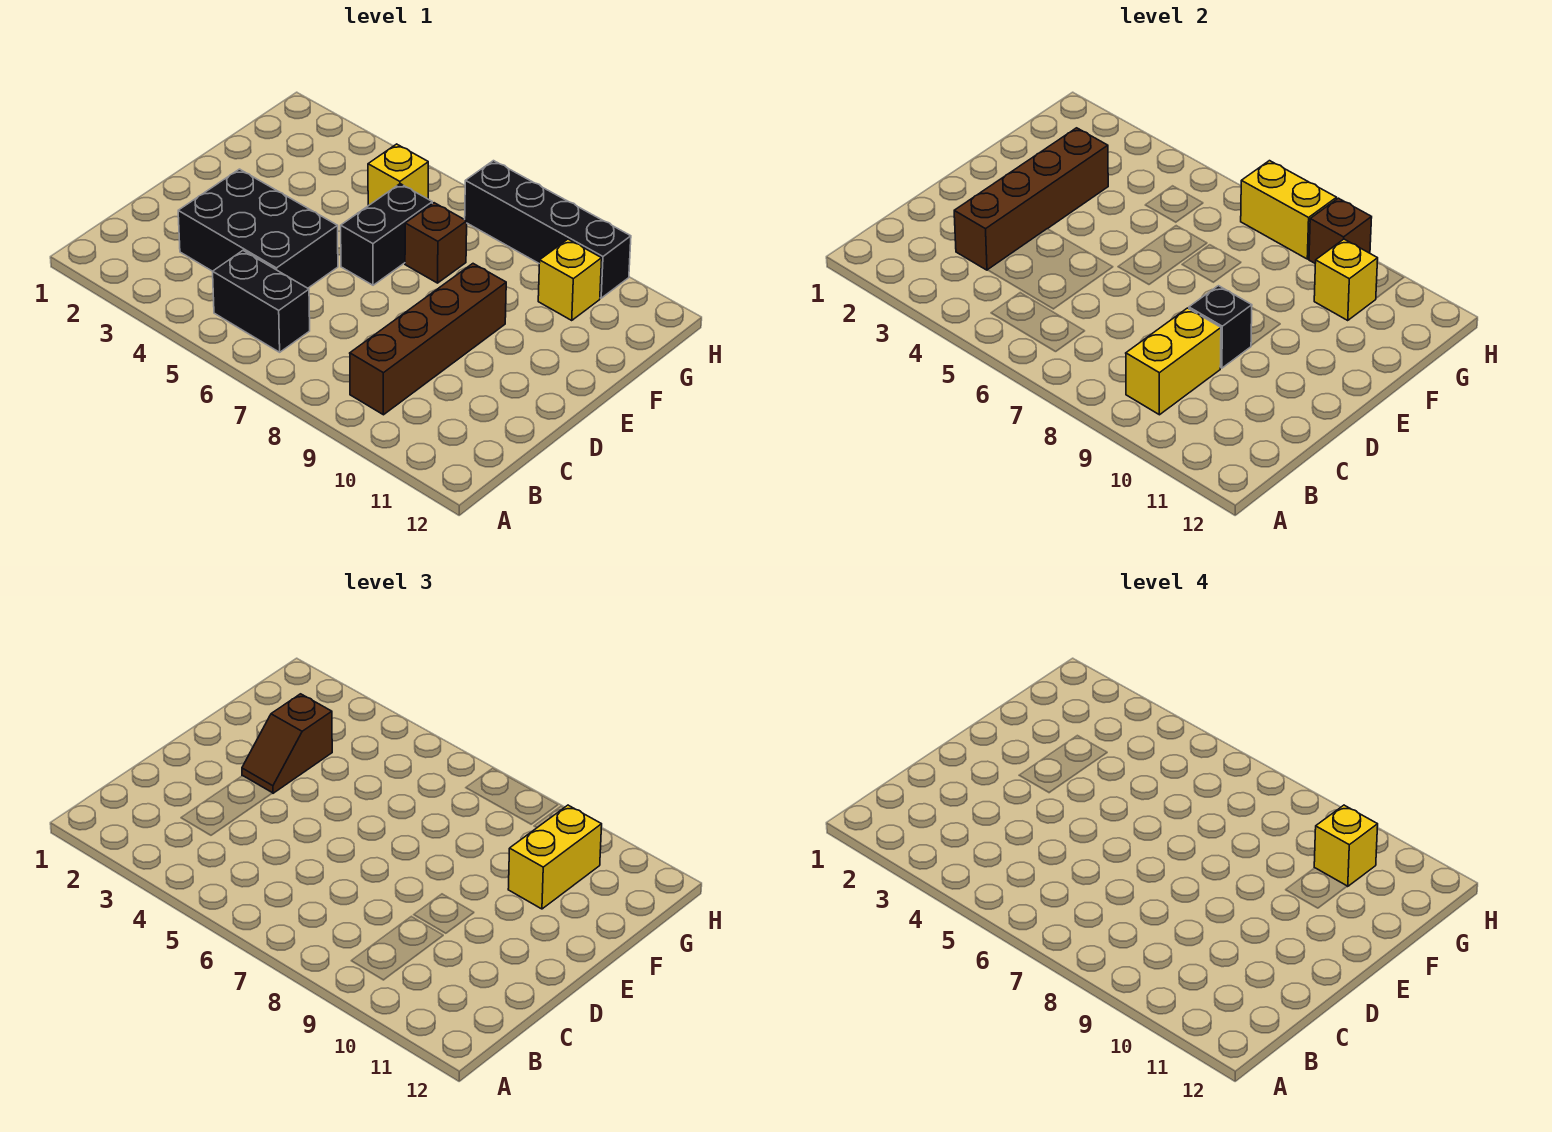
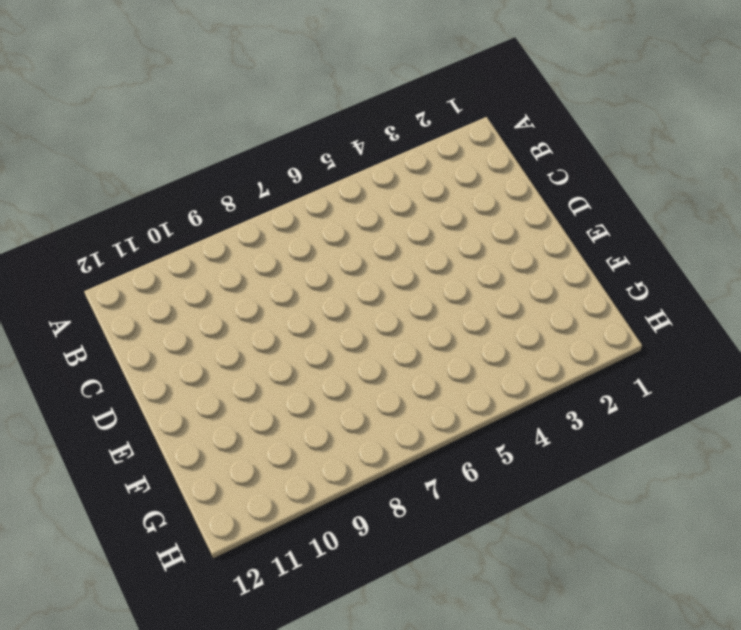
none -> black brick B5:B6 level 1
none -> brown brick B9:E9 level 1
none -> black brick C3:D5 level 1

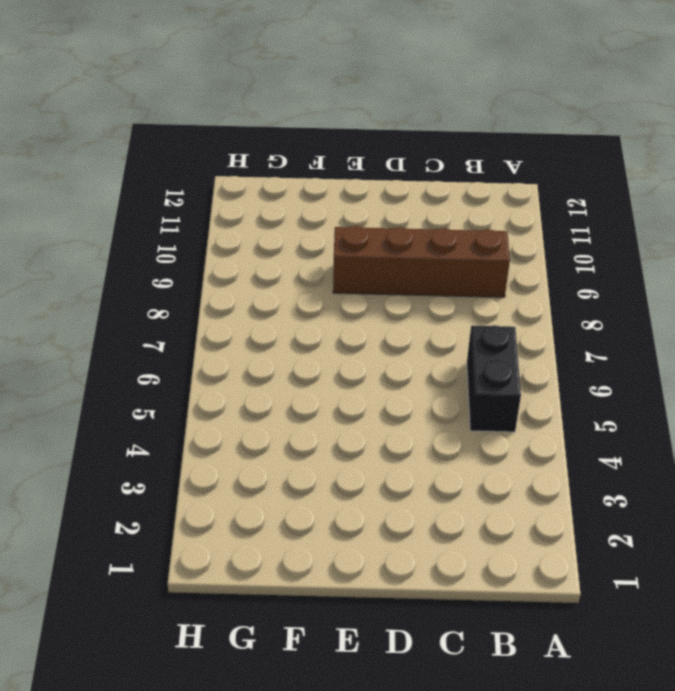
none -> black brick C3:D5 level 1
none -> black brick E6:F6 level 1
none -> brown brick F7 level 1

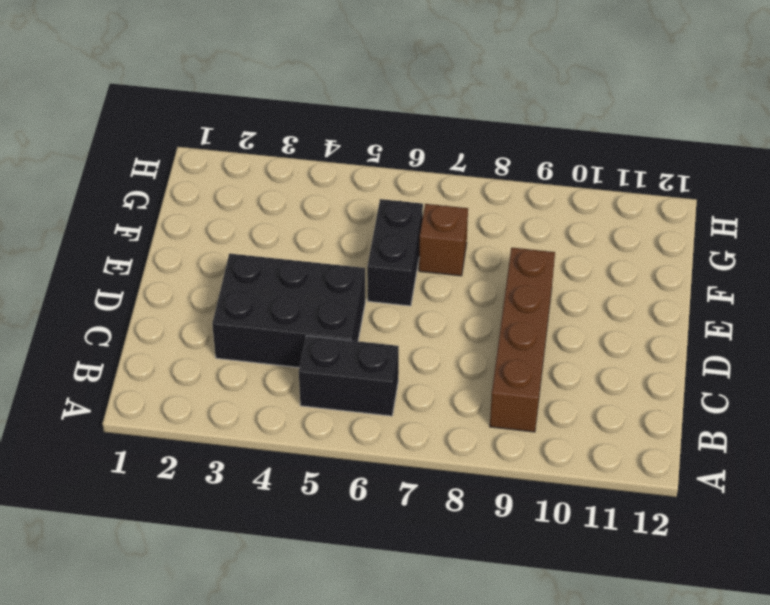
none -> yellow brick G5 level 1
none -> yellow brick G10 level 1
none -> black brick H7:H10 level 1

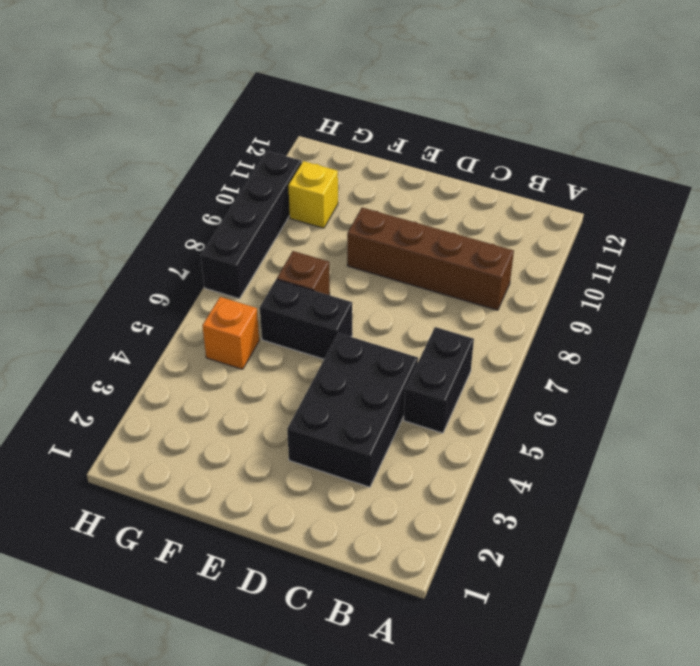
orange brick G5 level 1 -> yellow brick G5 level 1
none -> yellow brick B9:C9 level 2
none -> brown brick C3:F3 level 2
none -> black brick D9 level 2

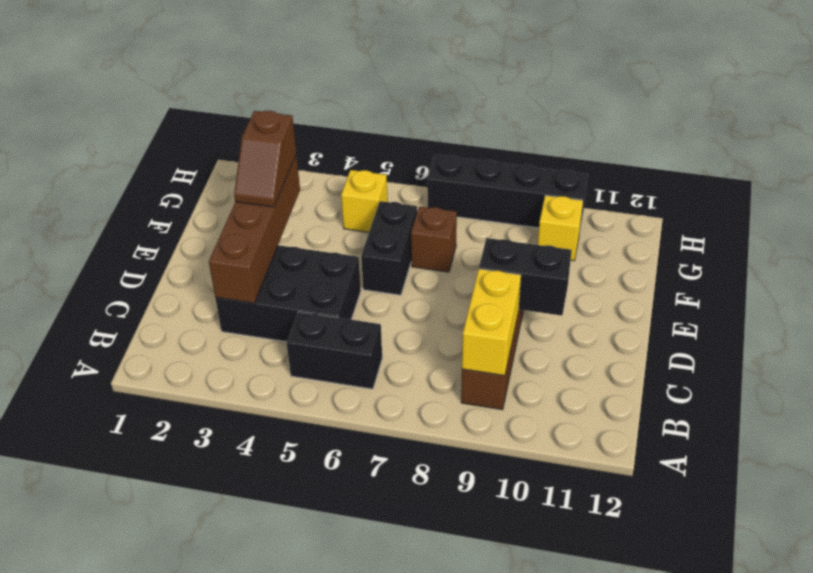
black brick D9:D10 level 2 -> black brick D9 level 2
none -> yellow brick G10 level 2
none -> yellow brick H7:H8 level 2
none -> brown brick H9 level 2

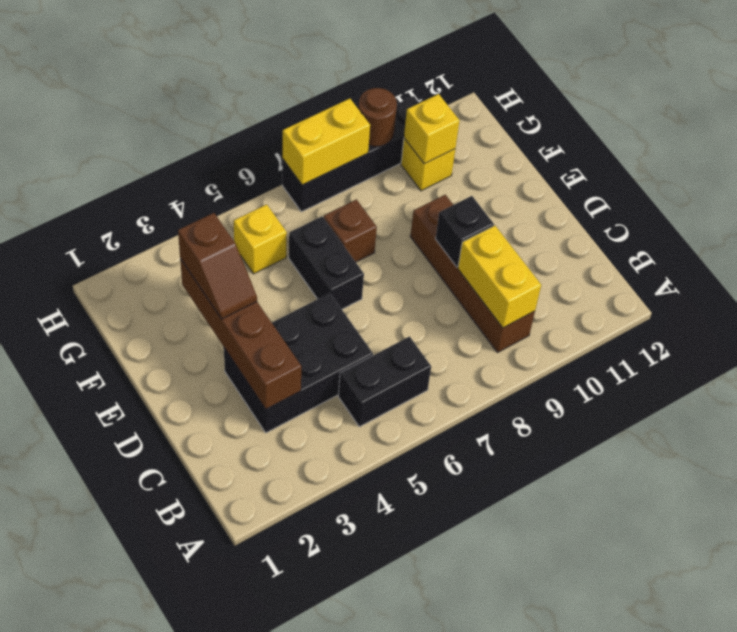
brown round brick H9 level 2 -> brown brick H9 level 2
none -> yellow brick F10:G10 level 3
none -> yellow brick G10 level 4

